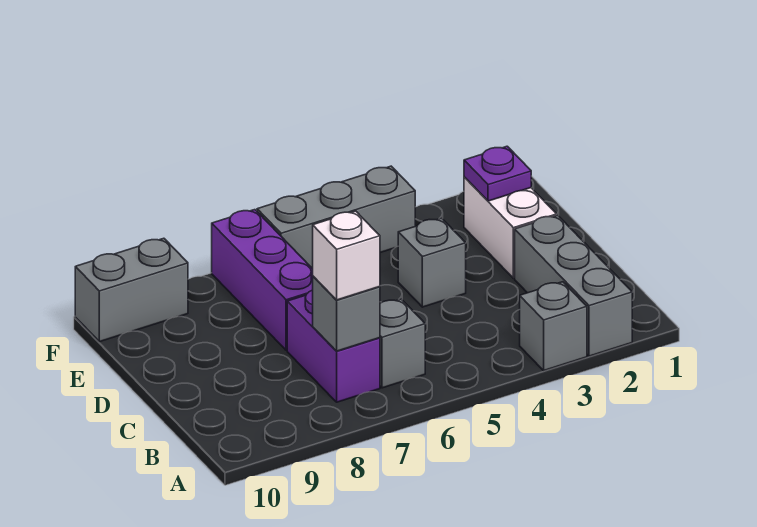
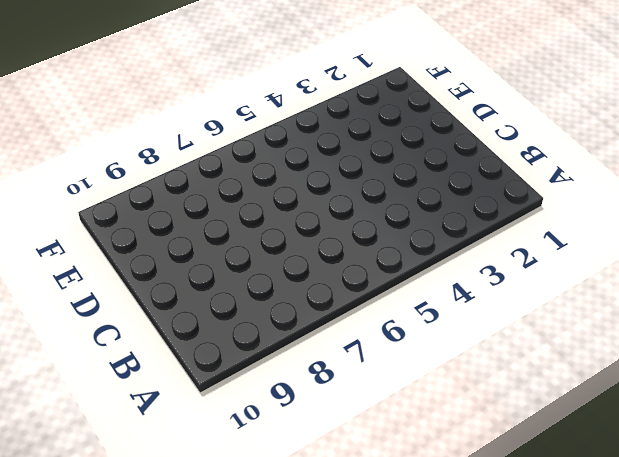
none -> grey brick A2:C2 level 1
none -> grey brick A3 level 1
none -> grey brick B6 level 1

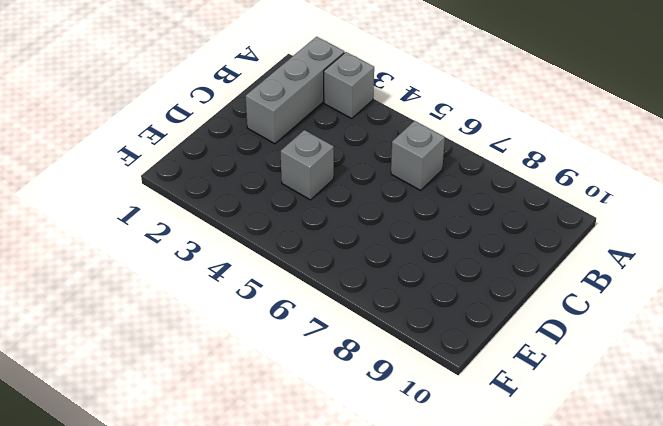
none -> purple brick B7:C7 level 1
none -> white brick D2:E2 level 1
none -> purple brick D7:F7 level 1

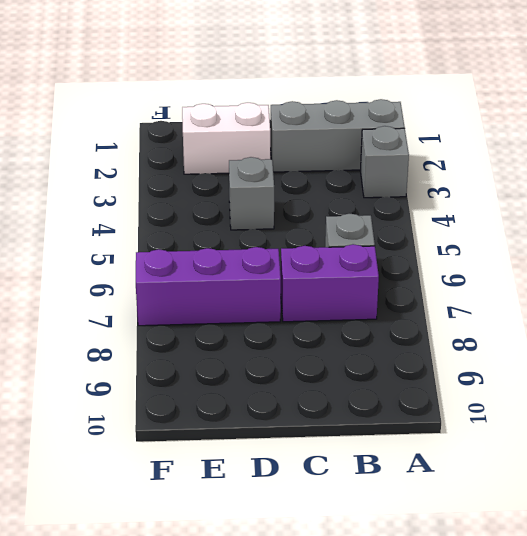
none -> grey brick F4:F6 level 1
none -> grey brick F9:F10 level 1
none -> grey brick B7 level 2

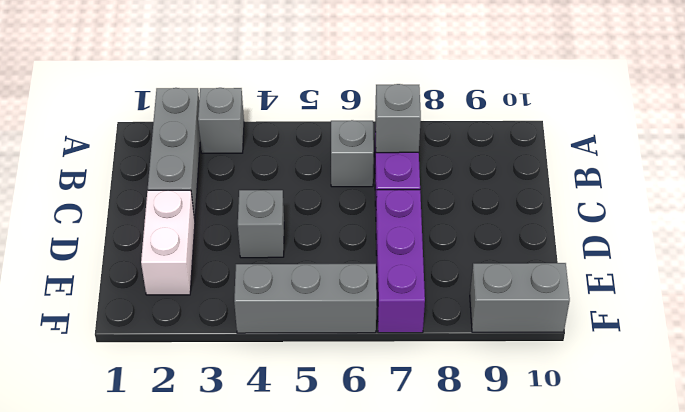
none -> purple plate E2 level 2
none -> white brick B7 level 3

